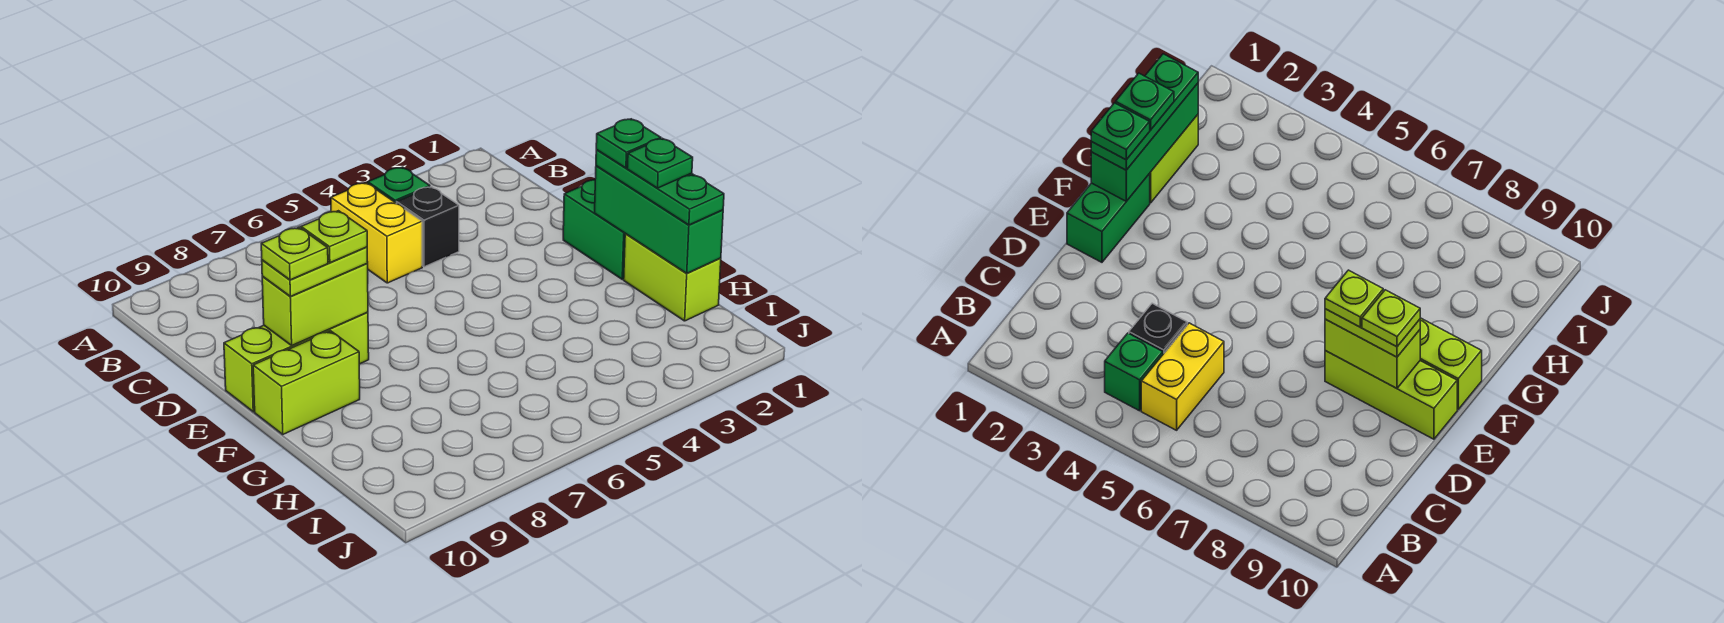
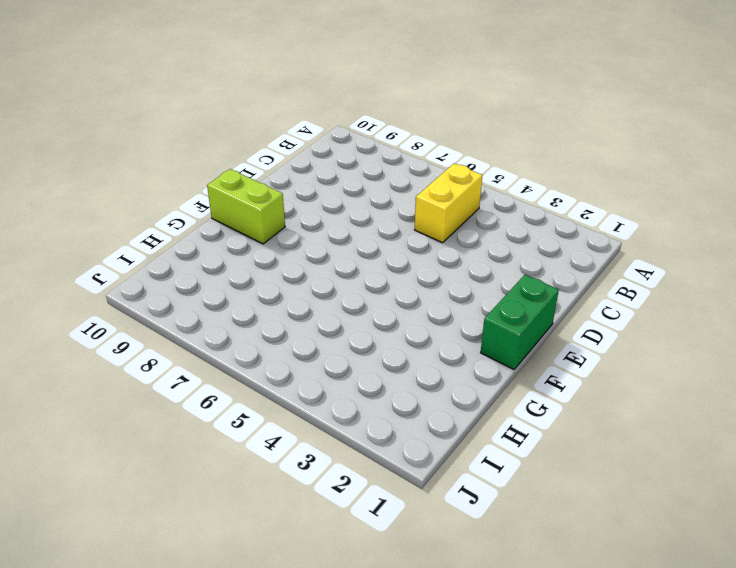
none -> green brick B4 level 1
none -> black brick C4 level 1
none -> lime brick E8:E10 level 1

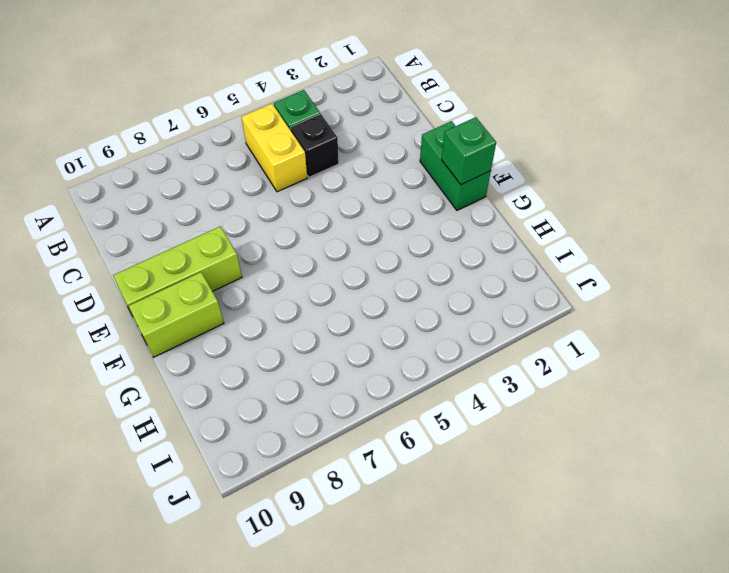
green brick F1 level 2 -> green brick F1:H1 level 2
none -> lime brick G1:H1 level 1
none -> lime brick E8:E9 level 2
none -> lime plate E8:E9 level 3

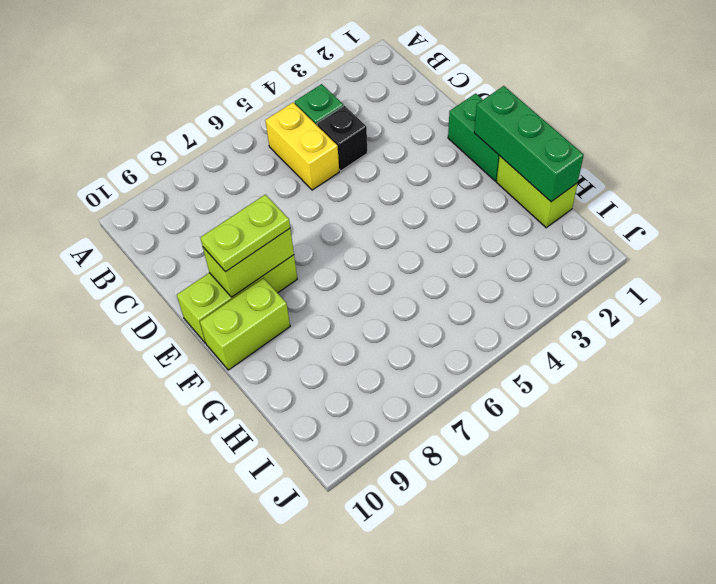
none -> green plate F1:H1 level 3
none -> lime plate E8 level 4
none -> lime plate E9 level 4

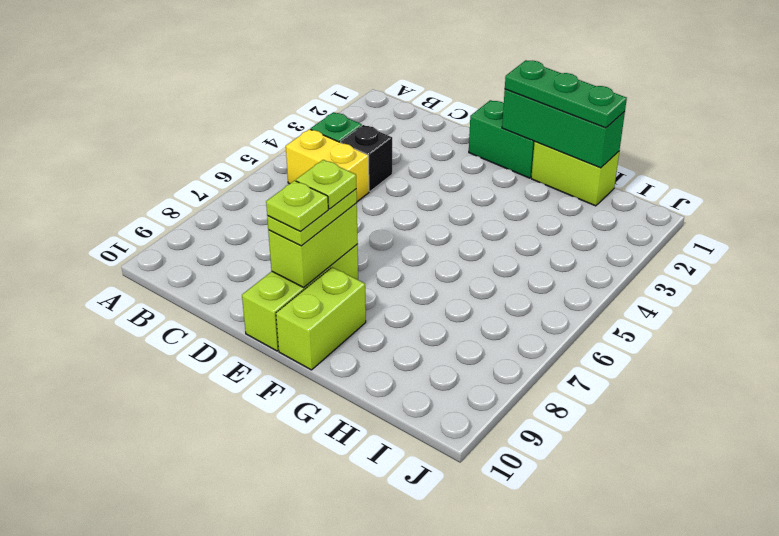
none -> green plate F1 level 4
none -> green plate G1 level 4

